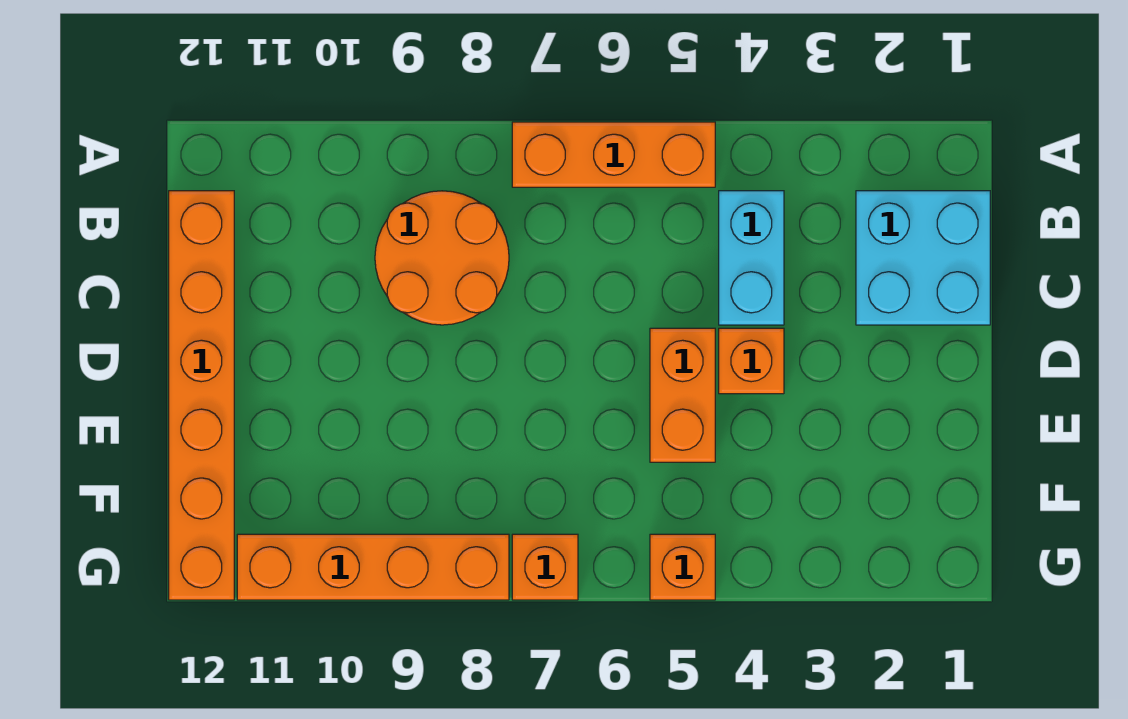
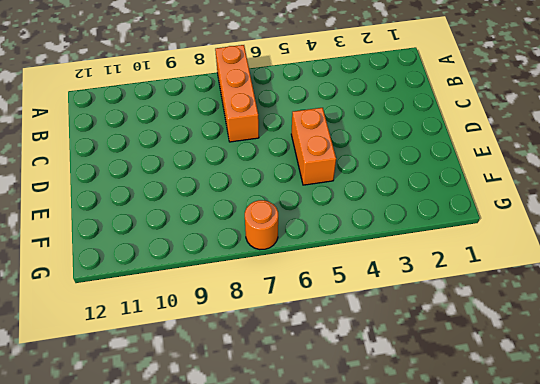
orange brick A7:C7 level 1 -> orange brick A5:A7 level 1
orange round brick G7 level 1 -> orange brick G7 level 1
none -> cyan brick B1:C2 level 1
none -> cyan brick B4:C4 level 1

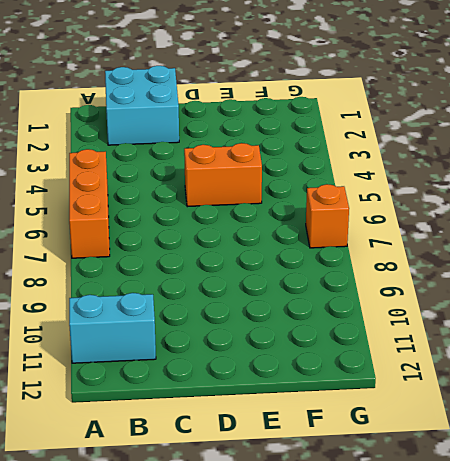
cyan brick A11:B11 level 1 -> cyan brick B4:C4 level 1
none -> orange round brick B8:C9 level 1
none -> orange brick B12:G12 level 1

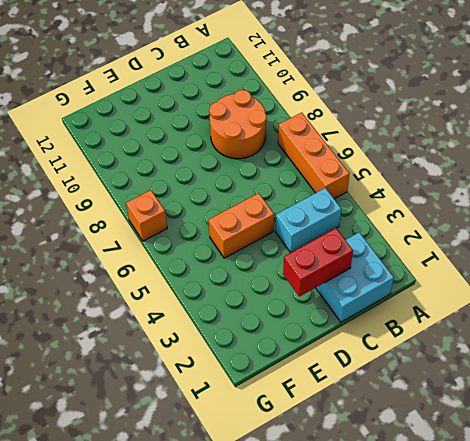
red brick C2:D2 level 2 -> none
none -> orange brick B12:G12 level 1
none -> orange brick D4 level 1

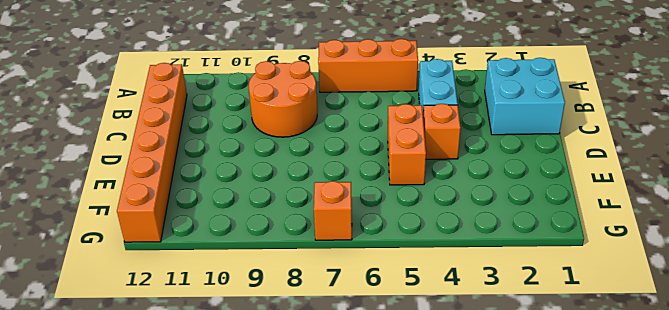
none -> orange brick G5 level 1
none -> orange brick G8:G11 level 1

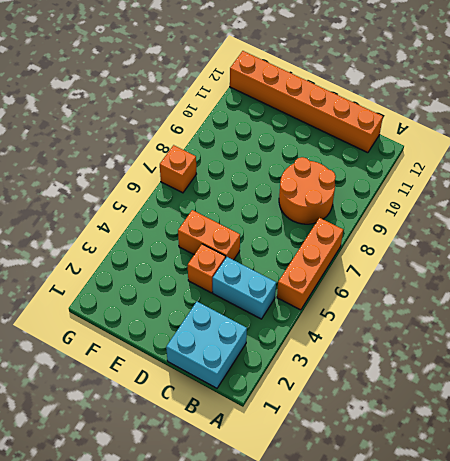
none -> orange brick G5 level 1
none -> orange brick G8:G11 level 1

